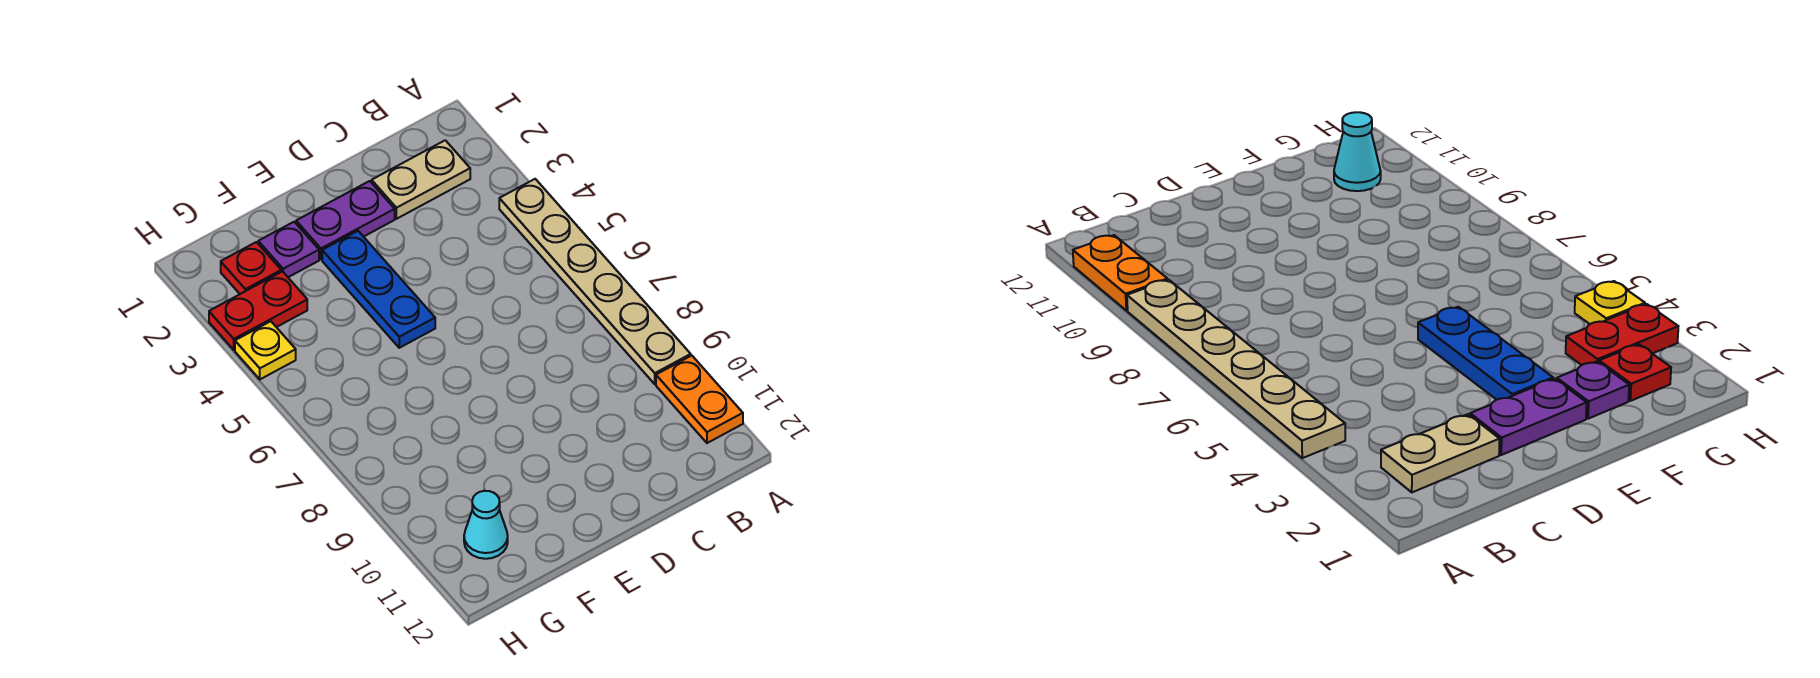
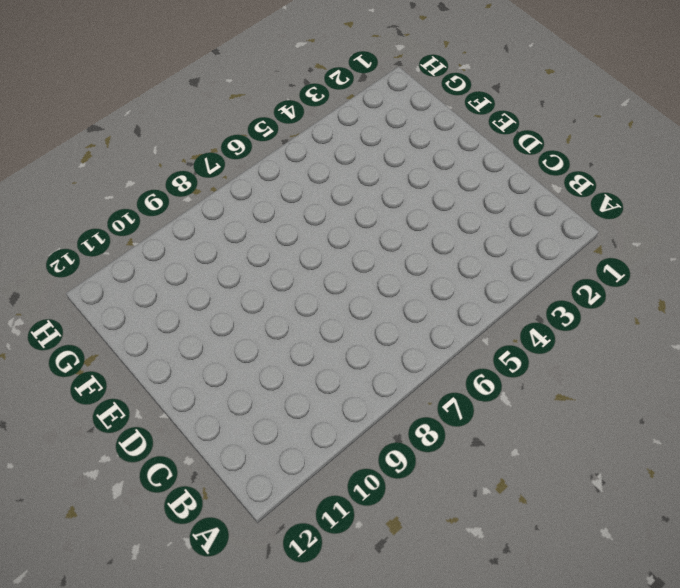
none -> tan plate A4:A9 level 1
none -> orange plate A10:A11 level 1

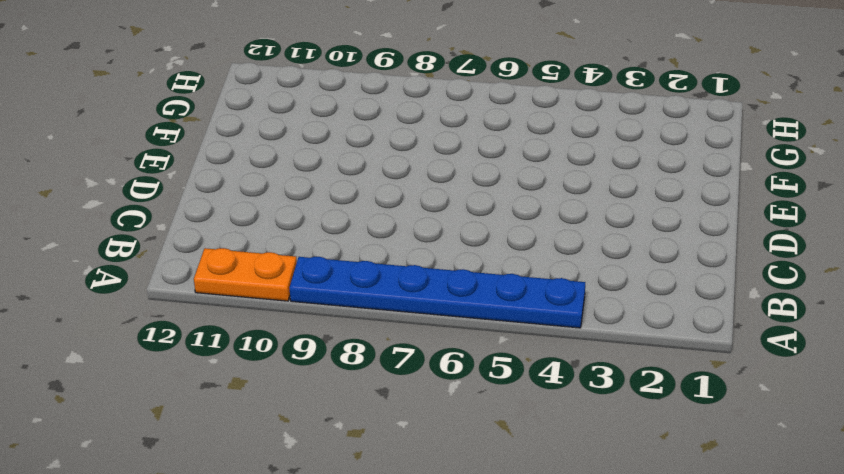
blue plate A4:A9 level 1 -> tan plate A4:A9 level 1
none -> tan plate B2:C2 level 1
none -> purple plate D2:E2 level 1

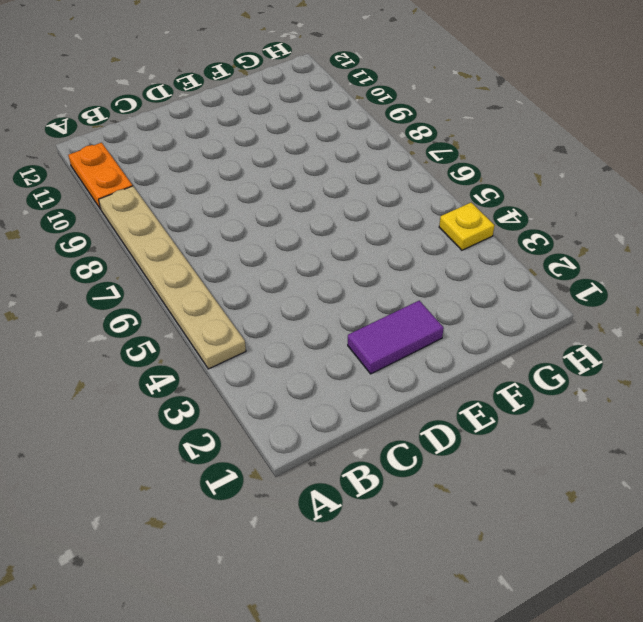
purple tile D2:E2 level 1 -> purple plate D2:E2 level 1
none -> tan plate B2:C2 level 1
none -> blue plate E3:E5 level 1

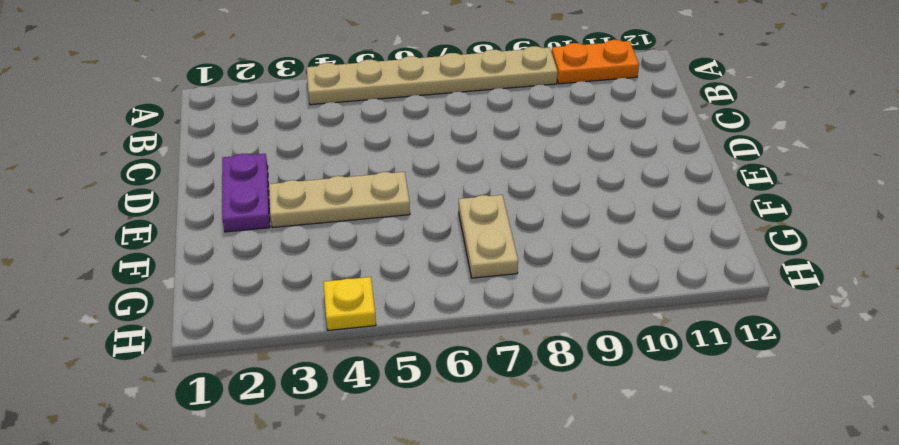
tan plate E3:E5 level 1 -> blue plate E3:E5 level 1
tan plate F7:G7 level 1 -> tan plate B2:C2 level 1
none -> purple plate F2 level 1
none -> red plate G2 level 1

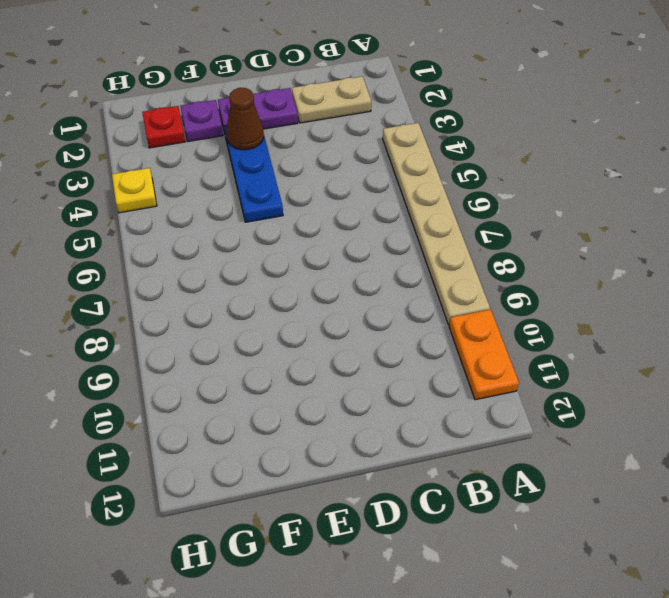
brown cone E3 level 2 -> none
none -> red plate G3:H3 level 1
none -> cyan cone G11 level 1

